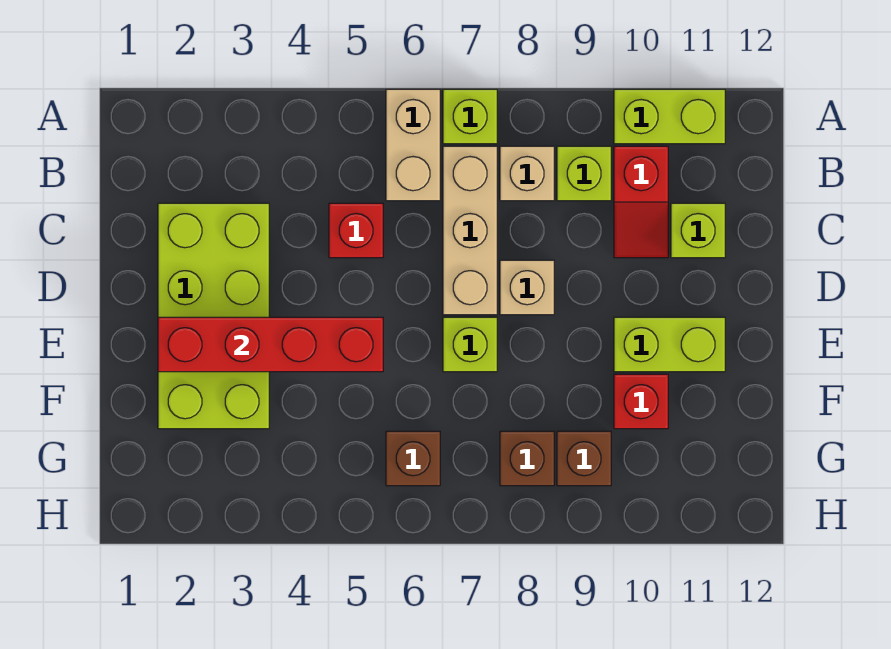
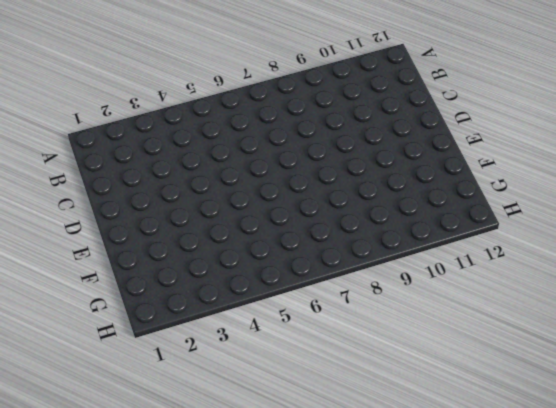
none -> tan brick A6:B6 level 1
none -> lime brick A7 level 1
none -> lime brick A10:A11 level 1

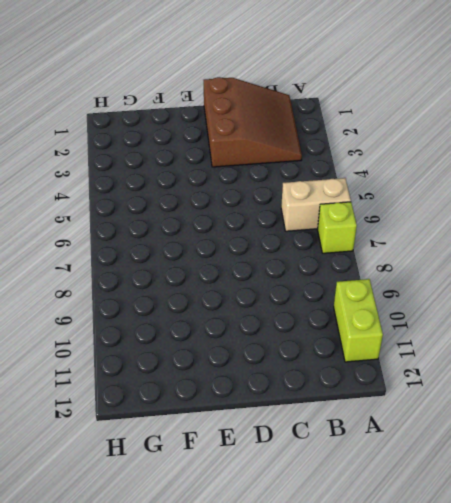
brown slope B1:D3 level 1 top D -> lime brick C2:F3 level 1
none -> tan brick B7:D7 level 1
none -> tan brick B8 level 1
none -> lime brick B9 level 1

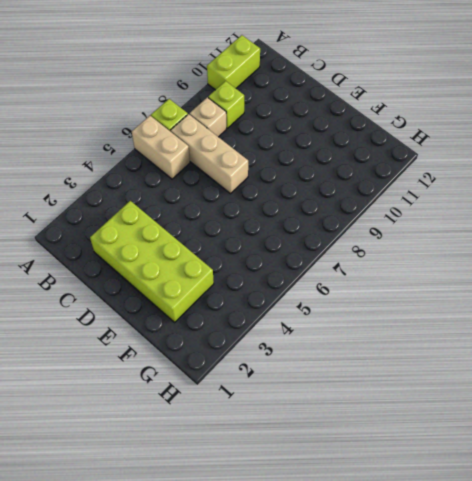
none -> red slope B10:C10 level 1 top B
none -> red brick C5 level 1
none -> lime brick C11 level 1

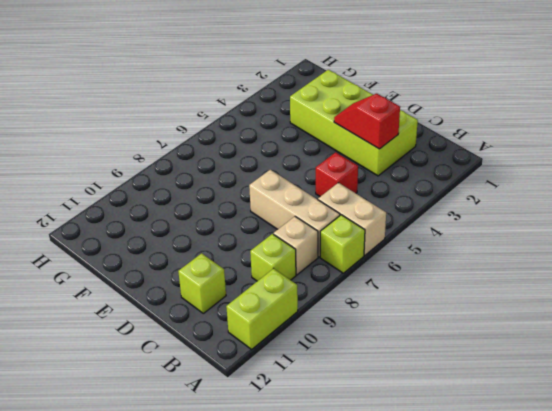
red slope C3:D3 level 2 top C -> red slope B10:C10 level 1 top B
none -> tan brick D8 level 1
none -> lime brick E7 level 1
none -> lime brick E10:E11 level 1

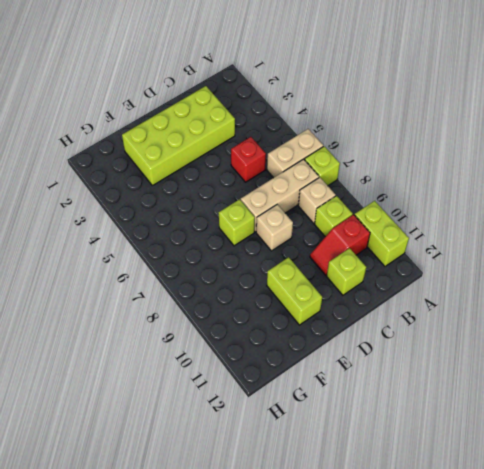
none -> red brick F10 level 1
none -> brown brick G6 level 1
none -> brown brick G8 level 1

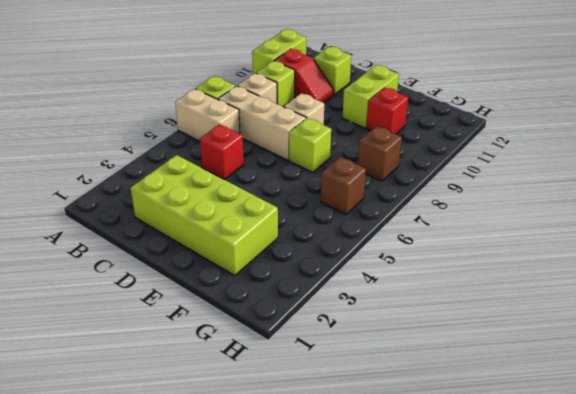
none -> brown brick G9 level 1
none -> red brick E2:E5 level 2

